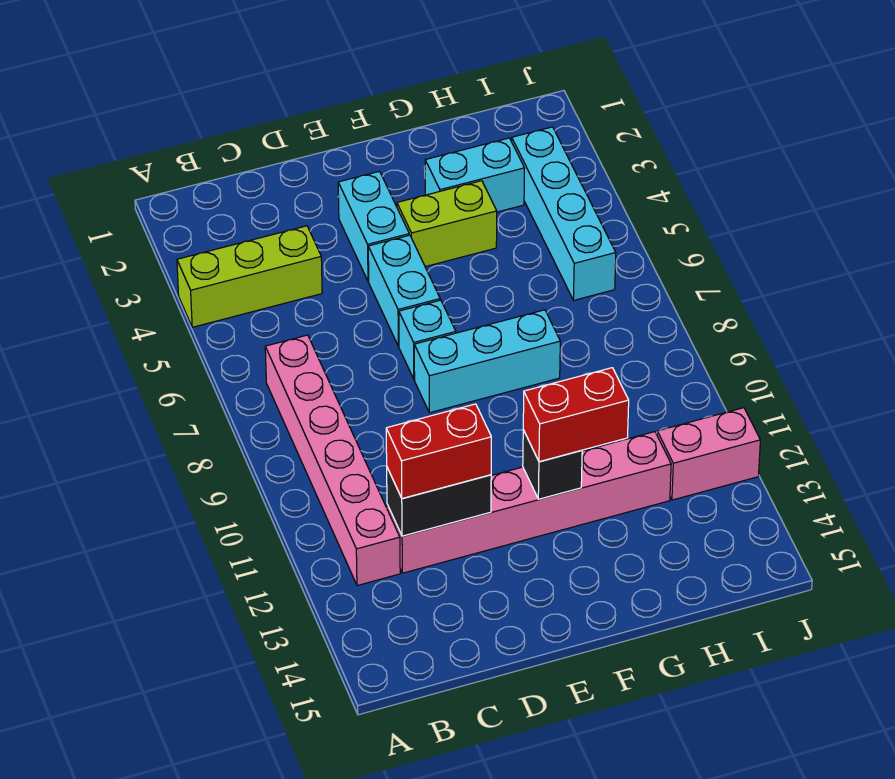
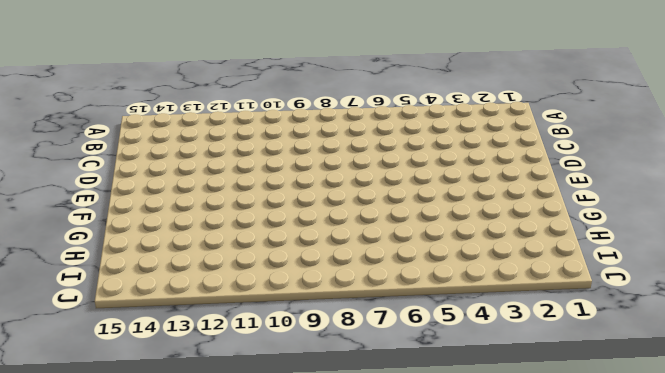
none -> lime brick A4:C4 level 1
none -> pink brick B7:B12 level 1
none -> pink brick C12:H12 level 1

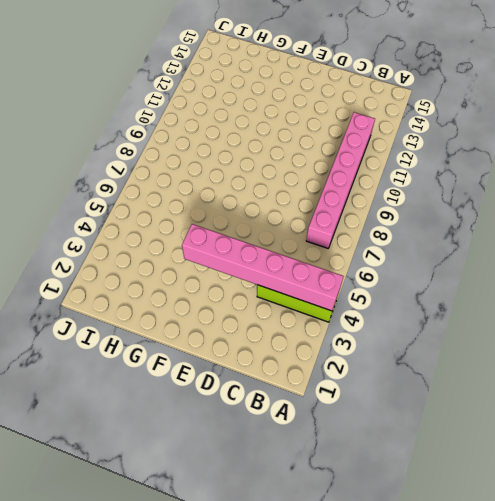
pink brick A4:F4 level 2 -> pink brick C12:H12 level 1
none -> cyan brick E3:E4 level 1
none -> cyan brick E5:E6 level 1
none -> cyan brick E7 level 1

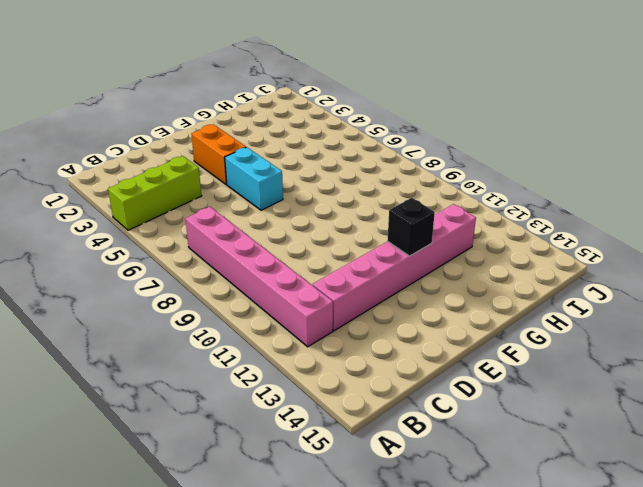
orange brick E3:E4 level 1 -> cyan brick E3:E4 level 1
none -> cyan brick E7 level 1
none -> cyan brick E8:G8 level 1
none -> lime brick F4:G4 level 1

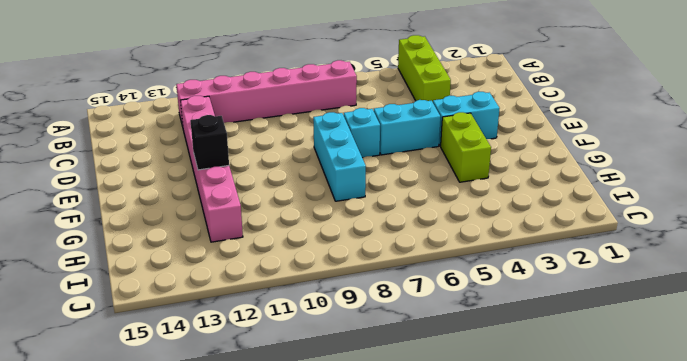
none -> cyan brick G3:H3 level 1
none -> cyan brick I3:I6 level 1
none -> pink brick I12:J12 level 1

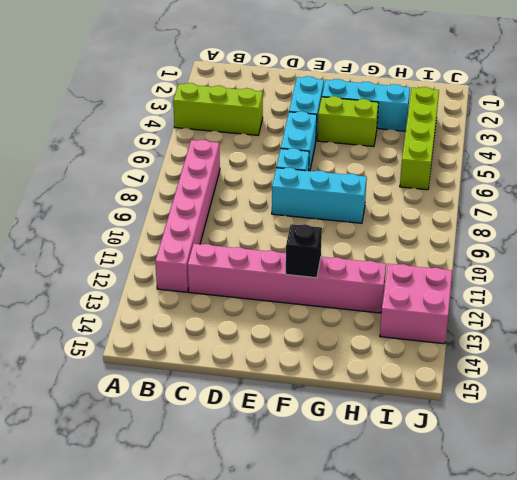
cyan brick F3:H3 level 1 -> cyan brick G3:H3 level 1
lime brick I3:I6 level 1 -> cyan brick I3:I6 level 1
pink brick I12:J13 level 1 -> pink brick I12:J12 level 1
none -> black brick C12:D12 level 2
none -> red brick C12:D12 level 3
none -> red brick F12:G12 level 3

